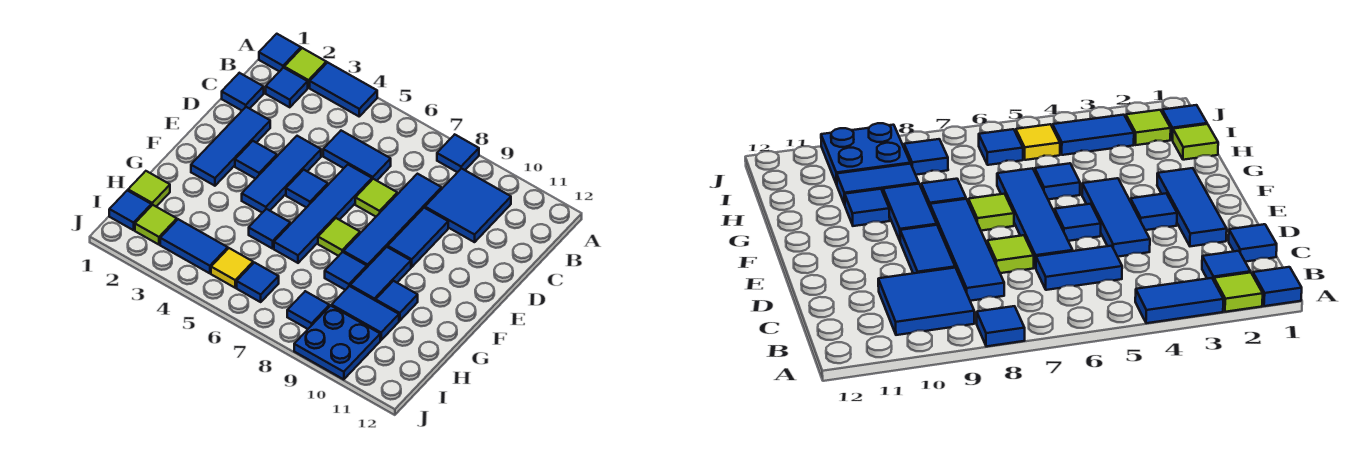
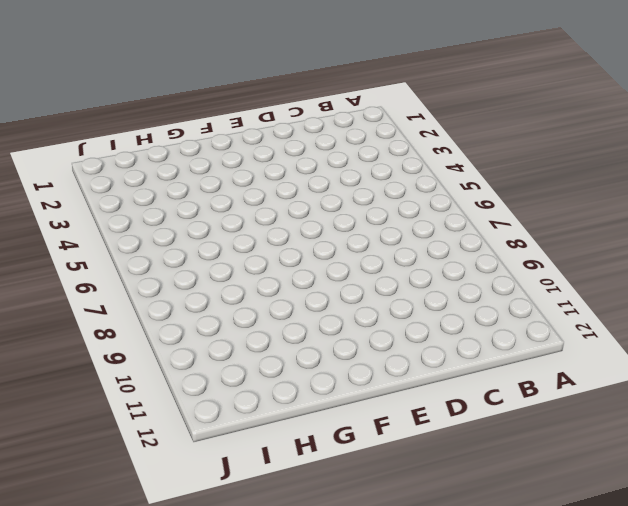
none -> blue tile A1 level 1
none -> lime tile A2 level 1
none -> blue tile A3:A4 level 1
none -> blue tile A8 level 1

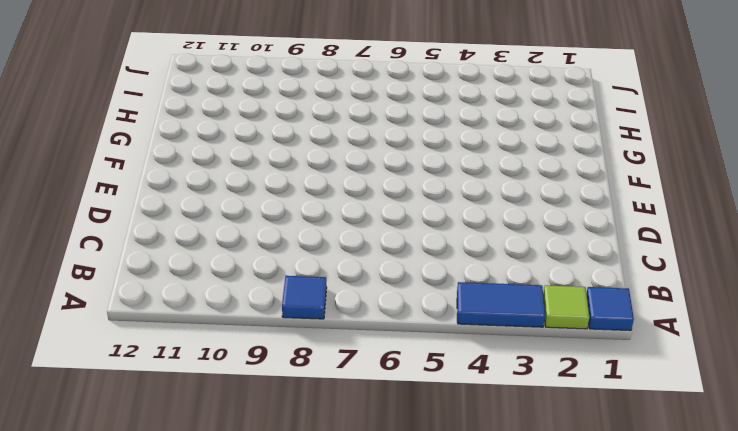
none -> blue tile B2 level 1
none -> blue tile B9:C10 level 1
none -> blue tile C1 level 1
none -> blue tile C5:C6 level 1

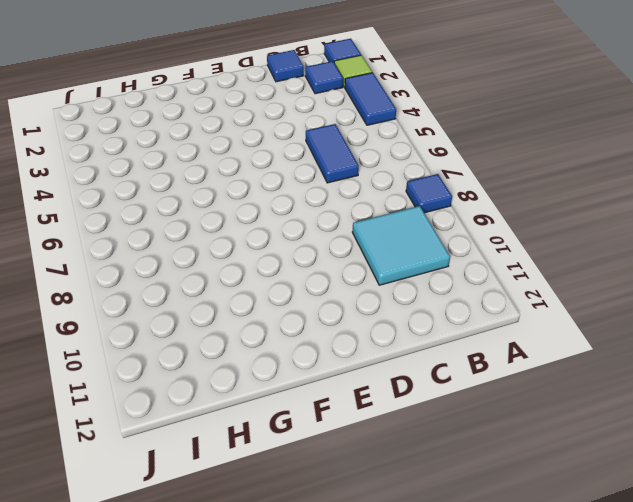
cyan tile B9:C10 level 1 -> blue tile B9:C10 level 1
none -> blue tile C8:F8 level 1
none -> blue tile D2:F2 level 1
none -> blue tile D4:F4 level 1
none -> blue tile D6:G6 level 1

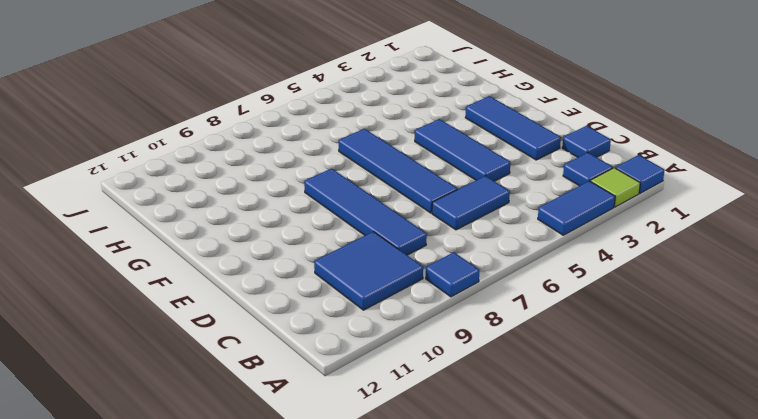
none -> lime tile D7 level 1
none -> blue tile D9:E9 level 1
none -> blue tile E3 level 1
none -> blue tile E5 level 1

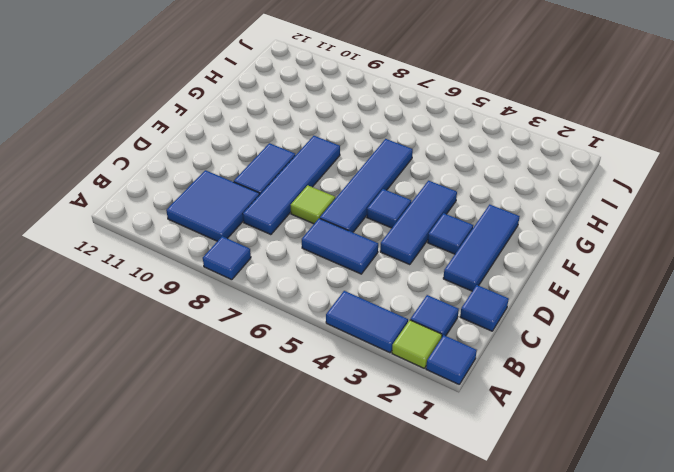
none -> lime tile F7 level 1
none -> blue tile F9:G9 level 1
none -> blue tile G5 level 1
none -> blue tile G8 level 1

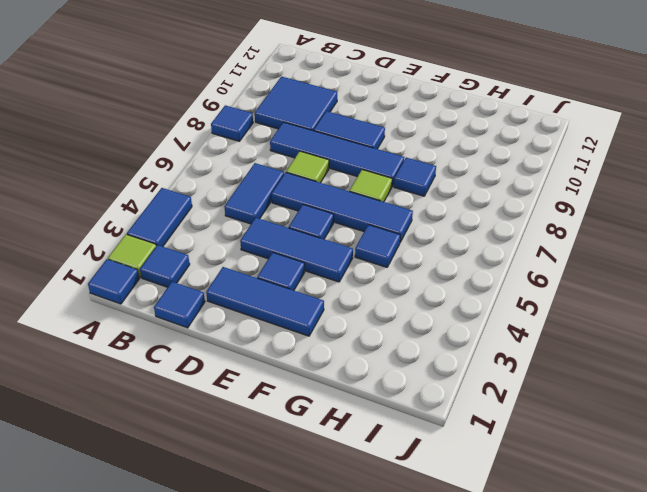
none -> blue tile F9:G9 level 1
none -> blue tile G10 level 1
none -> lime tile H1 level 1
none -> blue tile H9:H10 level 1

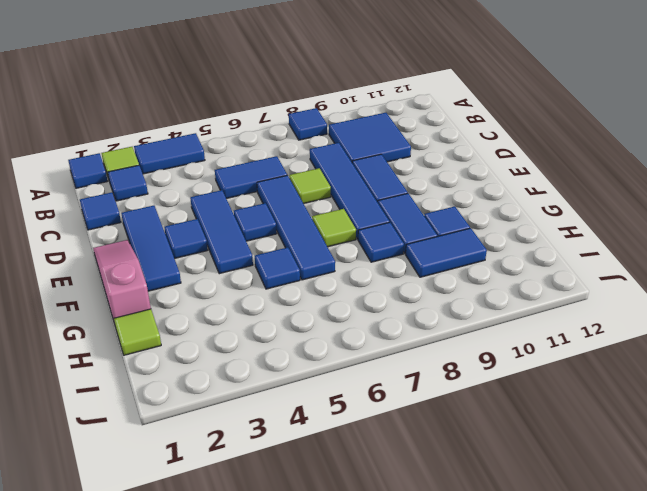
pink slope E1:G1 level 1 top G -> none
none -> blue tile I1 level 1
none -> lime tile I2 level 1
none -> blue tile I3:I4 level 1
none -> yellow tile I5 level 1

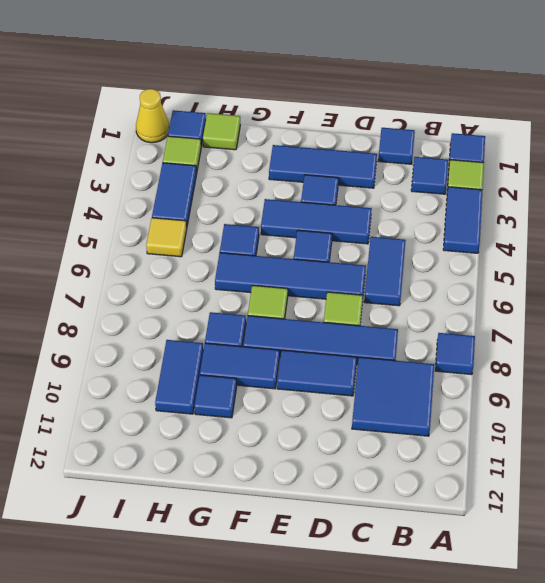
yellow cone J1 level 1 -> none
none -> blue tile I6 level 1
none -> blue tile I8 level 1
none -> blue plate I9:J10 level 1

